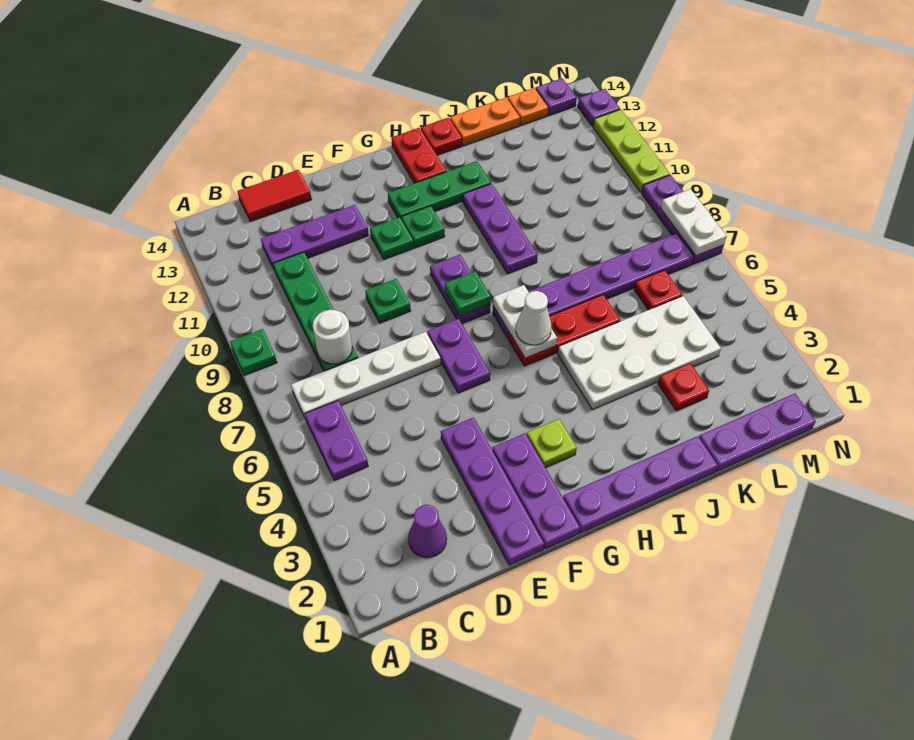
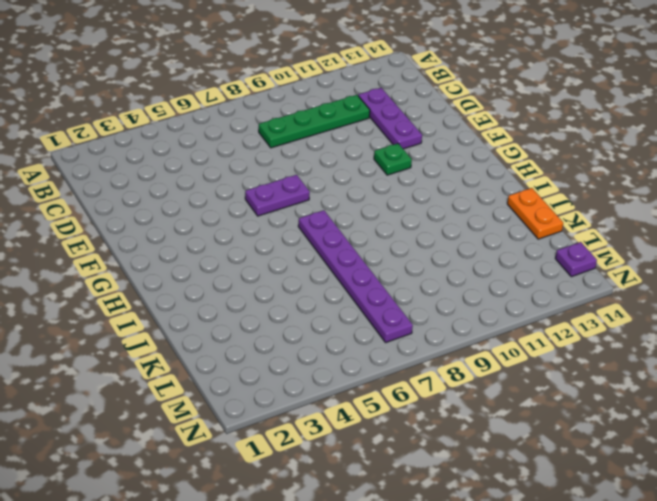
none -> green plate A9 level 1
none -> purple plate B5:B6 level 1
none -> white plate B7:E7 level 1
none -> purple cone C2 level 1

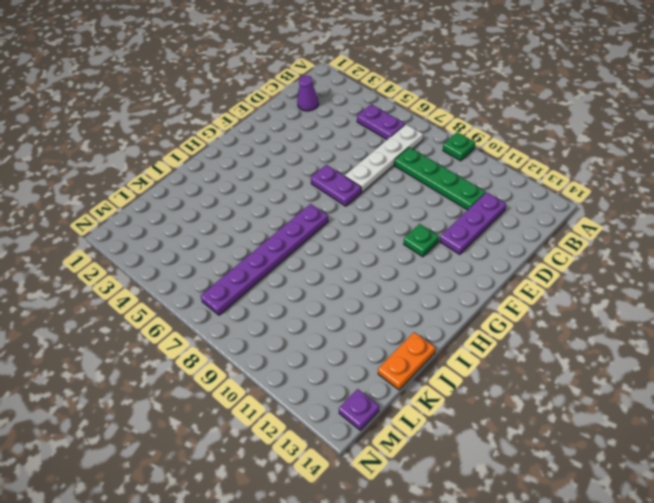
none -> red tile C14:D14 level 1
none -> purple plate E1:E4 level 1
none -> green plate E9 level 1
none -> purple plate F1:F3 level 1

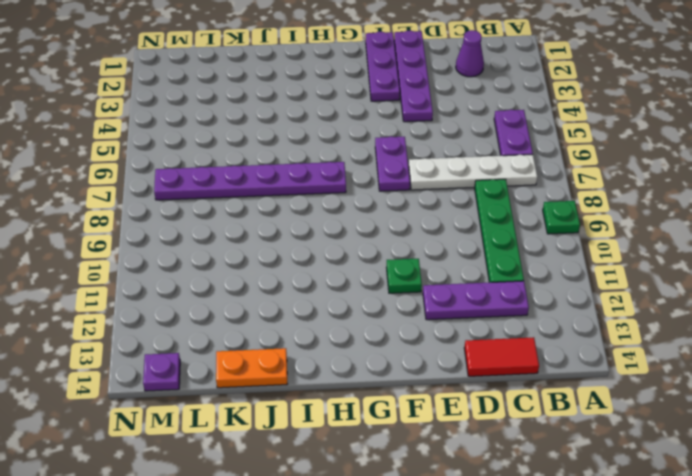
none -> green plate E9 level 1
none -> purple plate G1:J1 level 1
none -> lime plate G3 level 1
none -> purple plate G8:G9 level 1

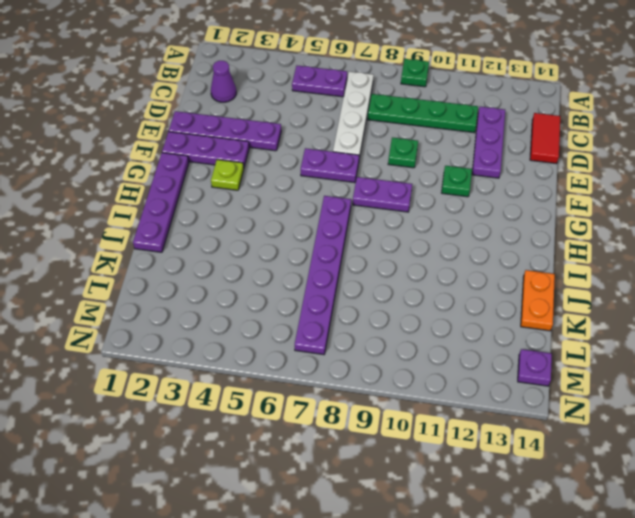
none -> green plate G11 level 1
none -> green plate G12:I12 level 1
none -> red plate H6:J6 level 1
none -> red plate H13:H14 level 1

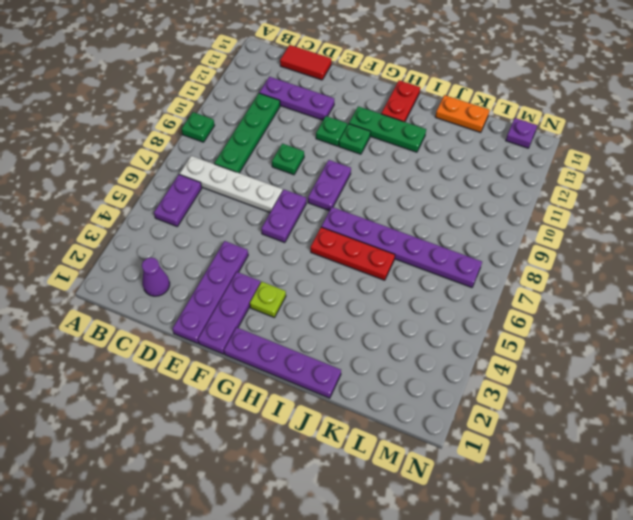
none -> white plate I4:L5 level 1
none -> purple plate I9:I11 level 1
none -> red plate I14 level 1
none -> purple plate K1:M1 level 1

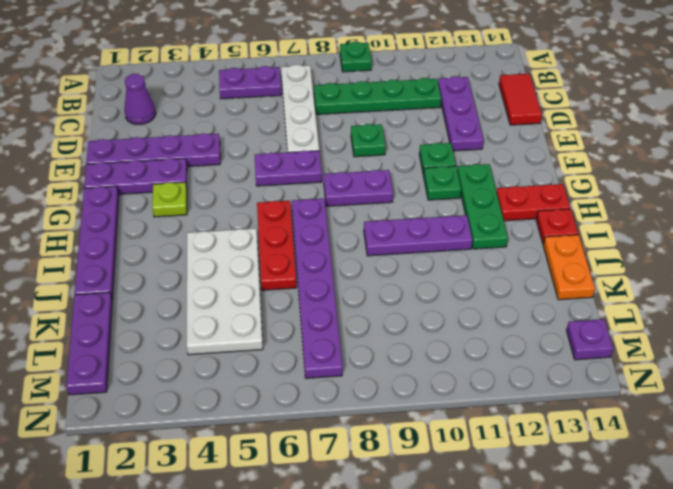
none -> red plate K3 level 1
none -> red plate L6 level 1
none -> orange plate L14 level 1
none -> purple plate N7:N9 level 1

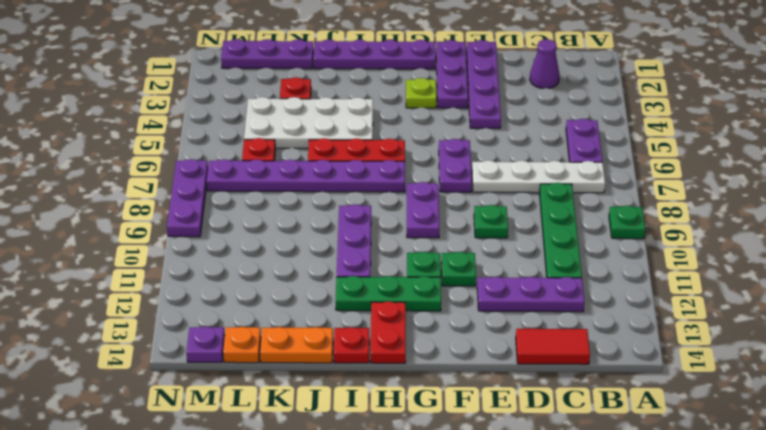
none -> lime plate N10:N12 level 1
none -> purple plate N13 level 1
none -> white round brick C8 level 2
none -> green plate G8 level 2

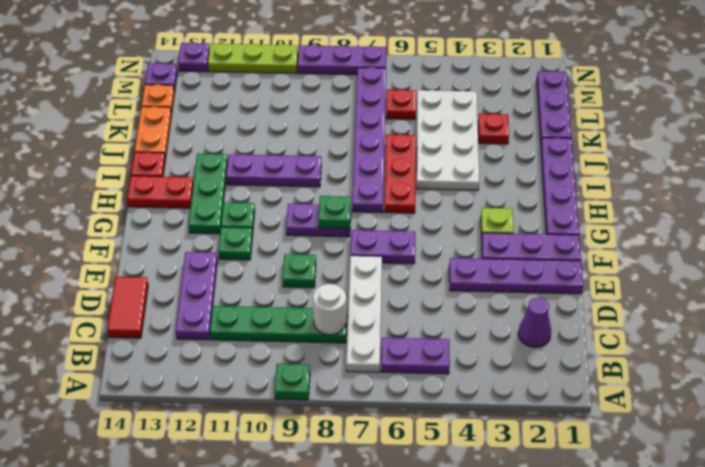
none -> white plate H6:H7 level 2
none -> white plate N7:N8 level 2
none -> white cone H6 level 3

